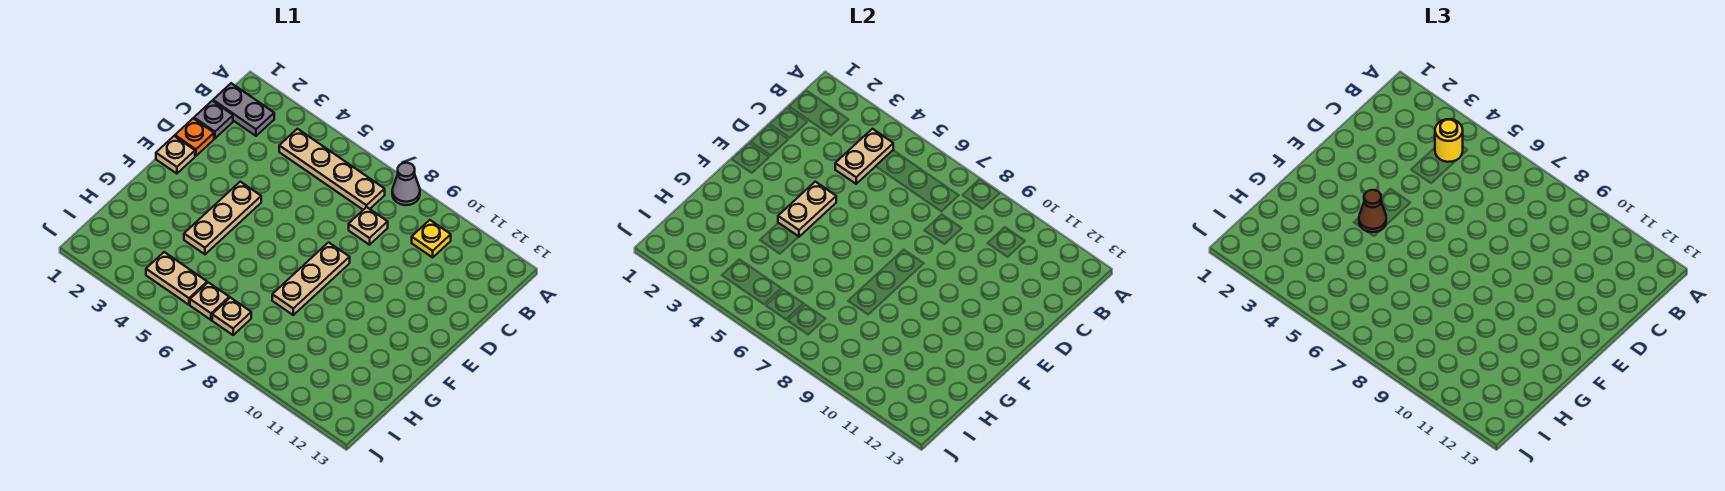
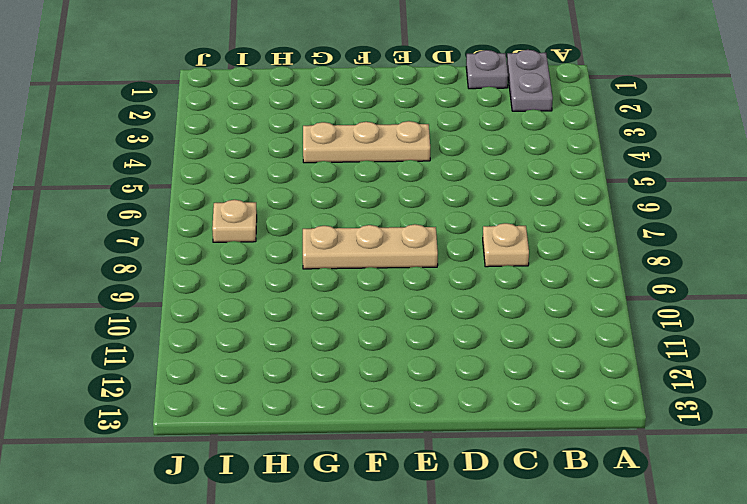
none -> grey cone A8 level 1
none -> tan plate B4:B7 level 1
none -> yellow plate B10 level 1

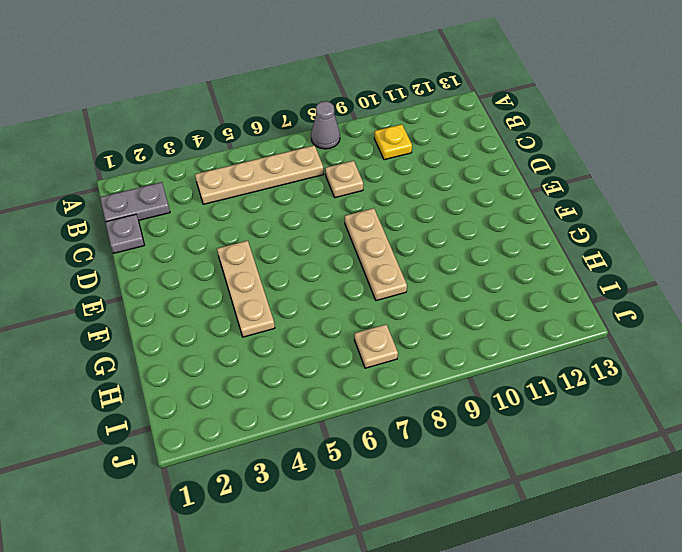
none -> orange plate D1 level 1
none -> tan plate E1 level 1
none -> tan plate I4:I5 level 1

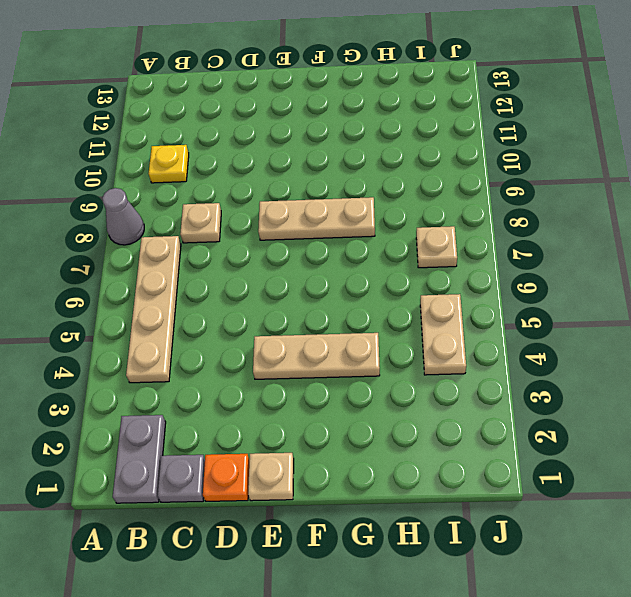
none -> tan plate I6 level 1
none -> tan plate B4:C4 level 2
none -> tan plate E4:F4 level 2

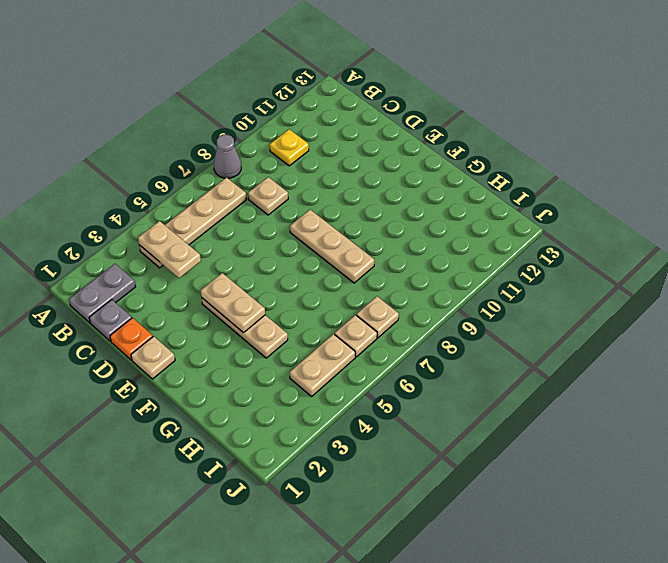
none -> yellow round brick B4 level 3
none -> brown cone F4 level 3

